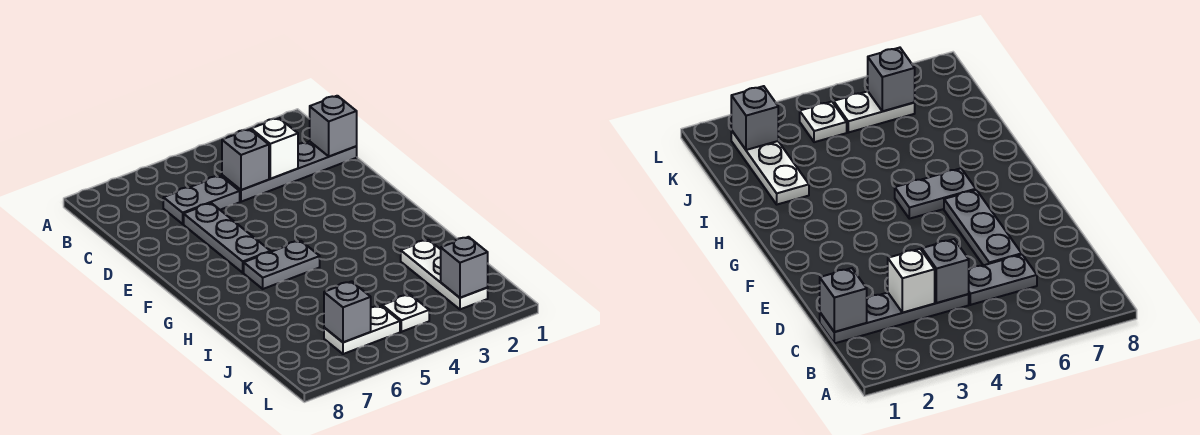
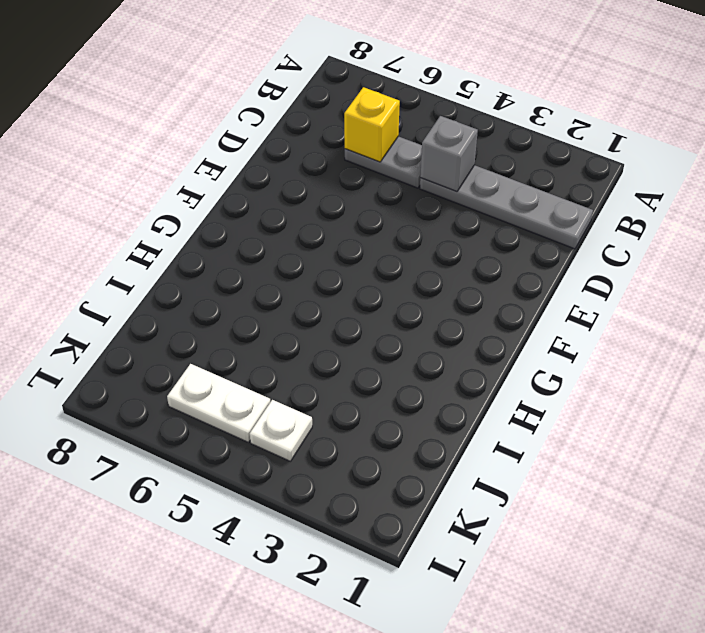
yellow brick C6 level 2 -> none
none -> grey plate D6:F6 level 1
none -> grey plate G5:G6 level 1
none -> white plate I2:K2 level 1

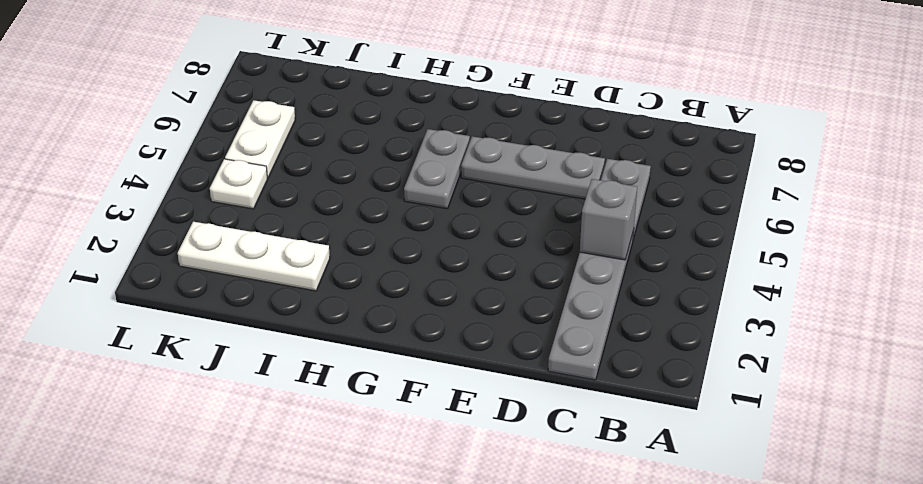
none -> grey brick C1 level 2
none -> white brick C3 level 2
none -> grey brick K2 level 2

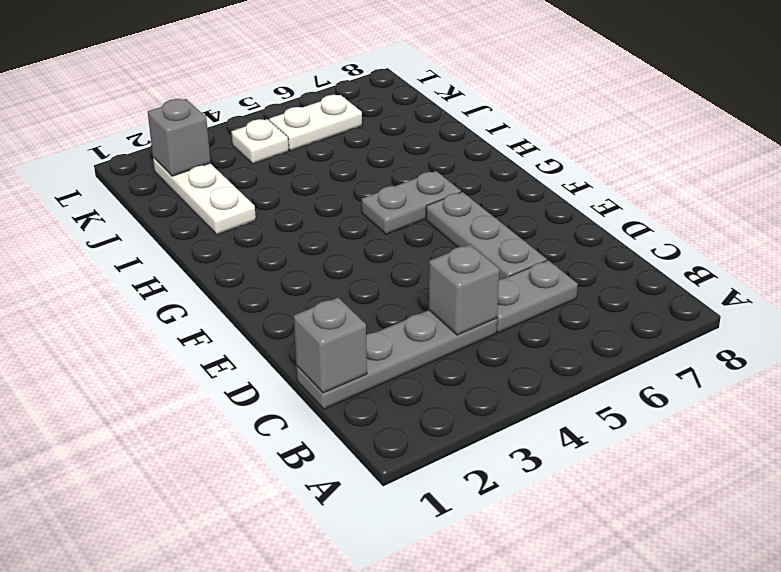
none -> white brick C3 level 2
none -> grey brick K6 level 2

